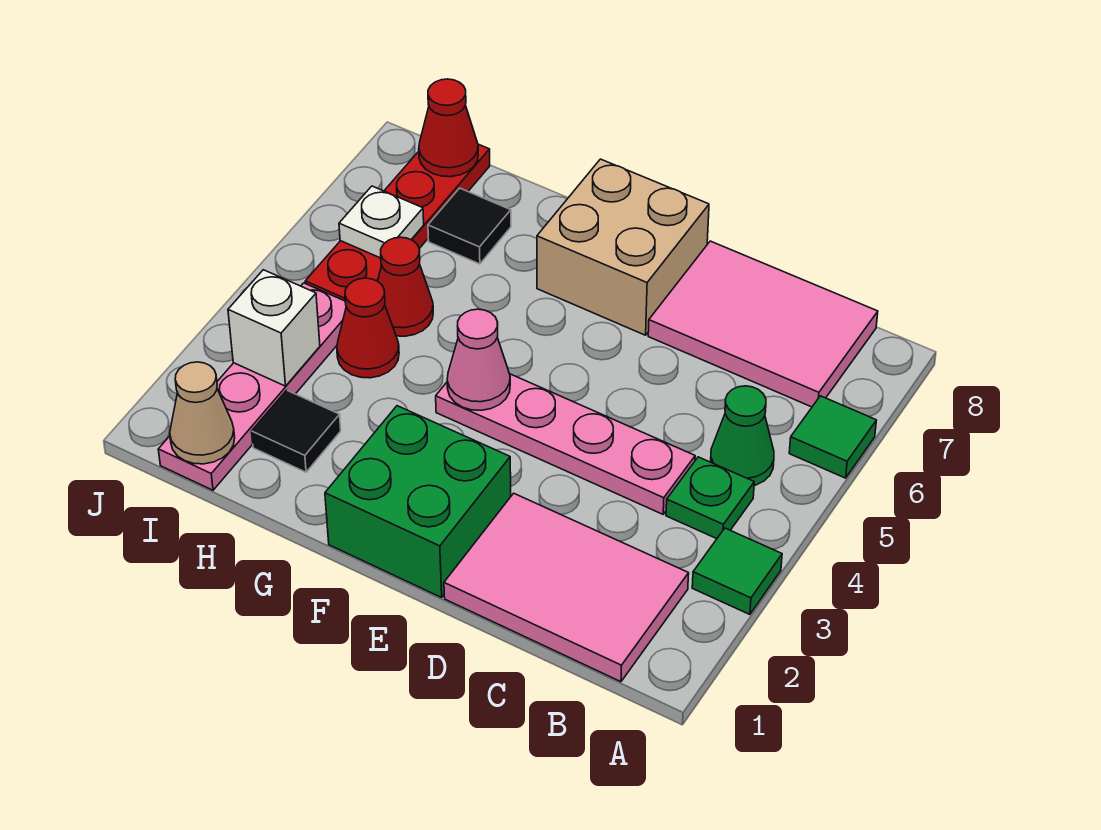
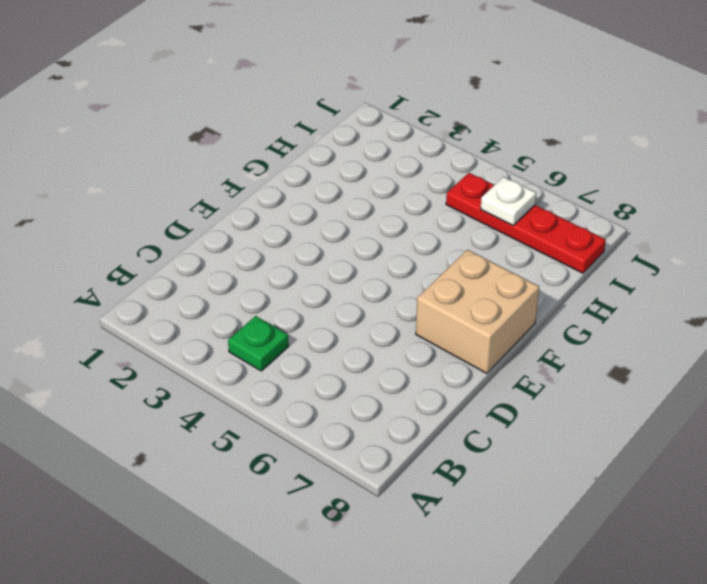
none -> green tile A3 level 1
none -> green tile A6 level 1
none -> pink tile B1:D2 level 1

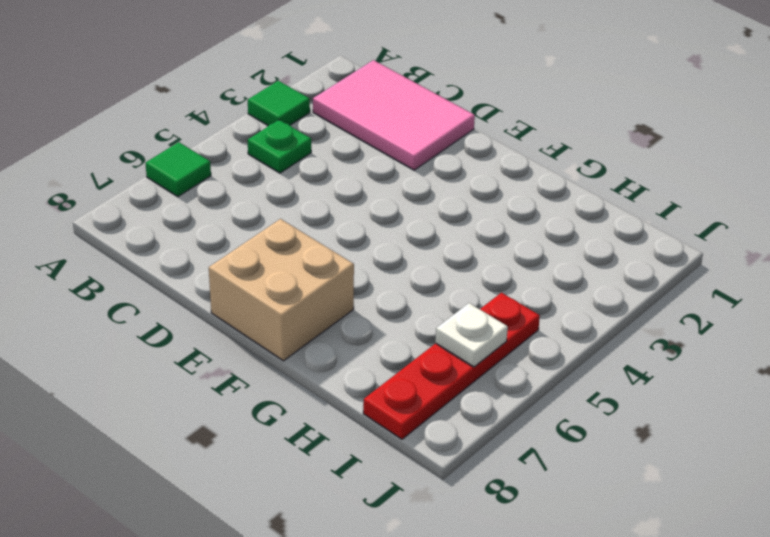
none -> green cone B5 level 1
none -> pink tile B7:D8 level 1
none -> pink plate C4:F4 level 1

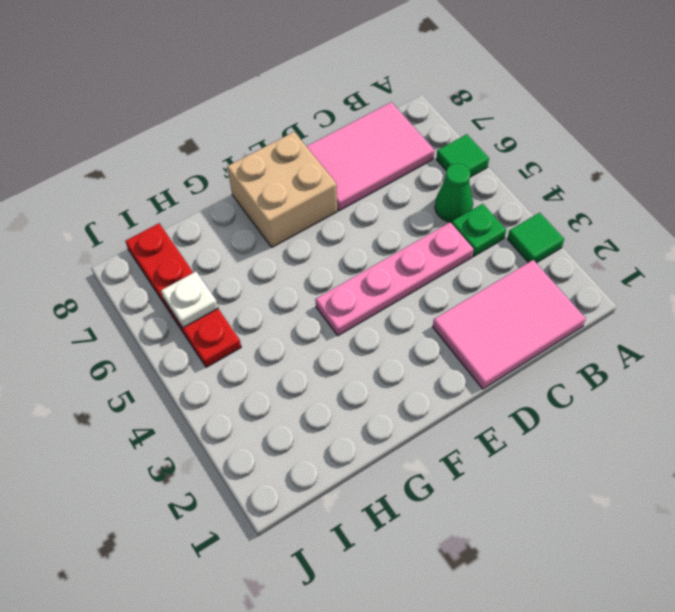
none -> green brick E1:F2 level 1
none -> black tile H2 level 1
none -> red cone H4 level 1

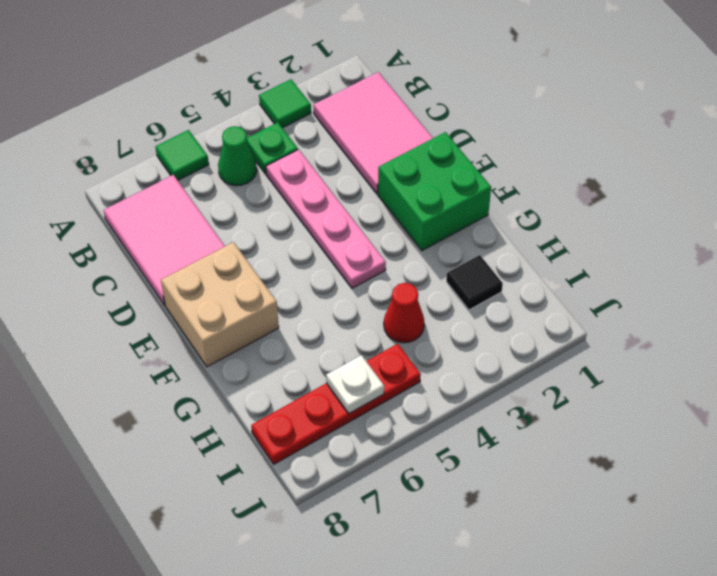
none -> red cone H5 level 1
none -> black tile H7 level 1
none -> pink plate I1:I4 level 1

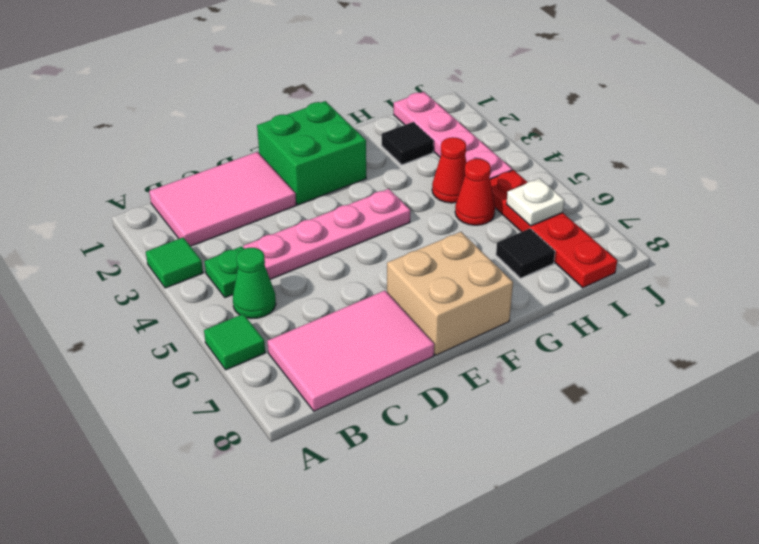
none -> pink cone F4 level 2
none -> tan cone I1 level 2
none -> white brick I3 level 2

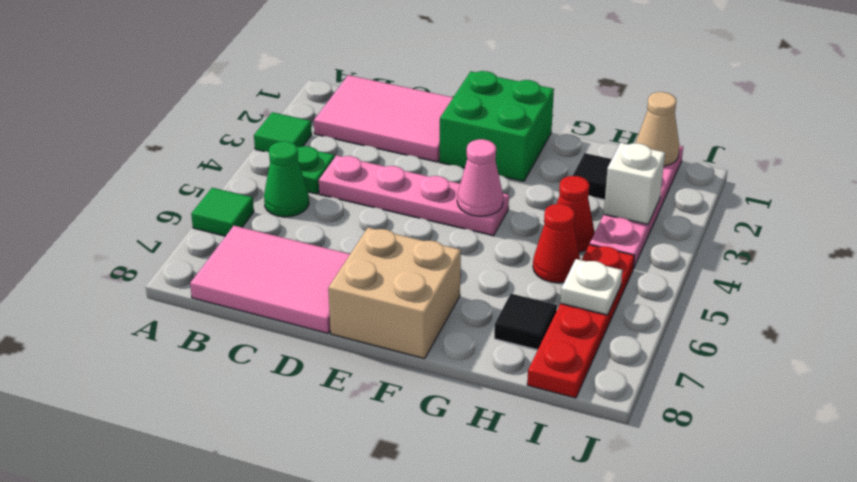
none -> red cone I8 level 2

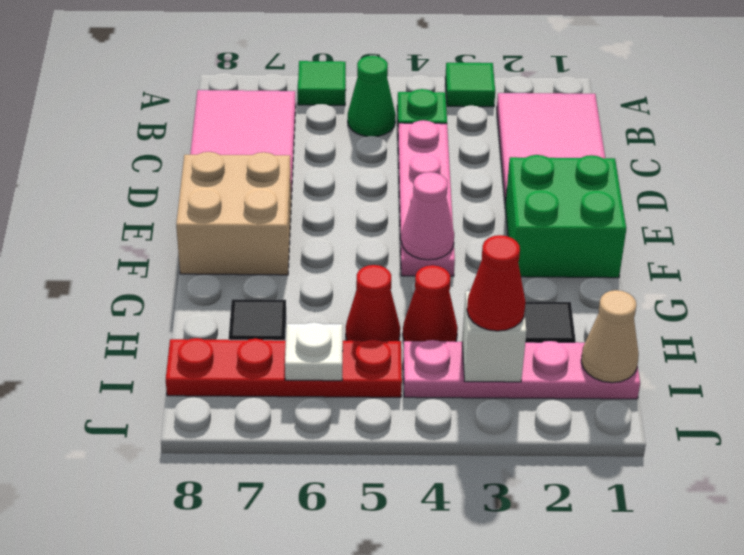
red cone I3 level 3 -> red cone I8 level 2

